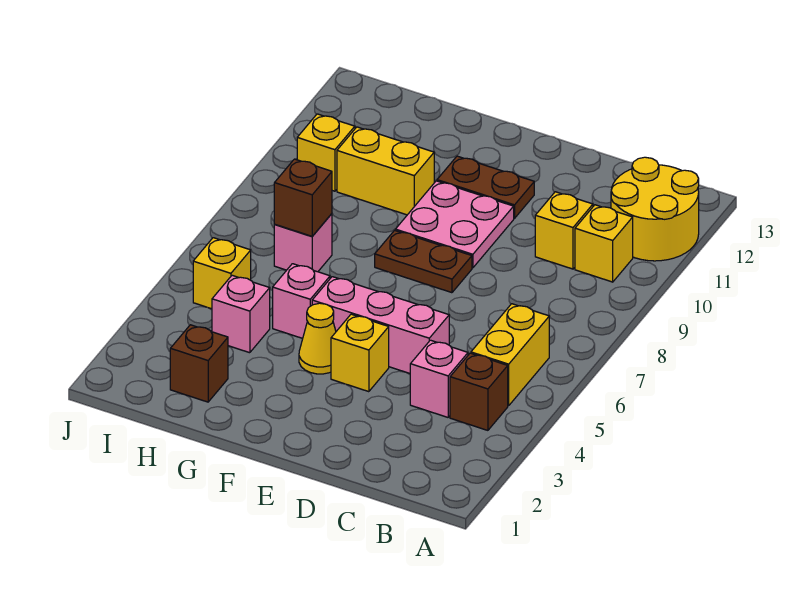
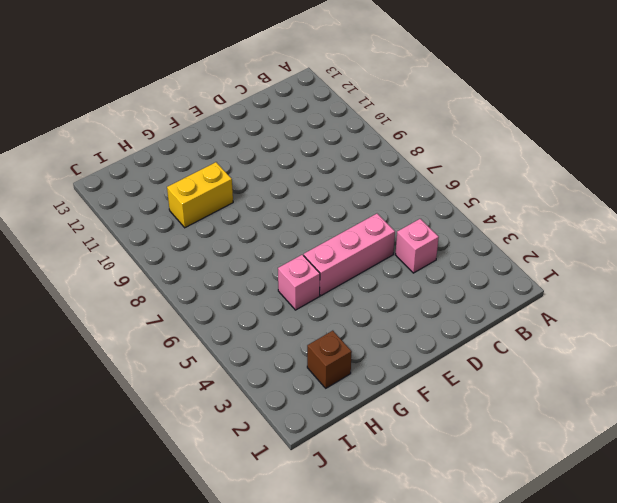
none -> yellow round brick A11:B12 level 1
none -> brown brick B4 level 1
none -> yellow brick B5:B6 level 1

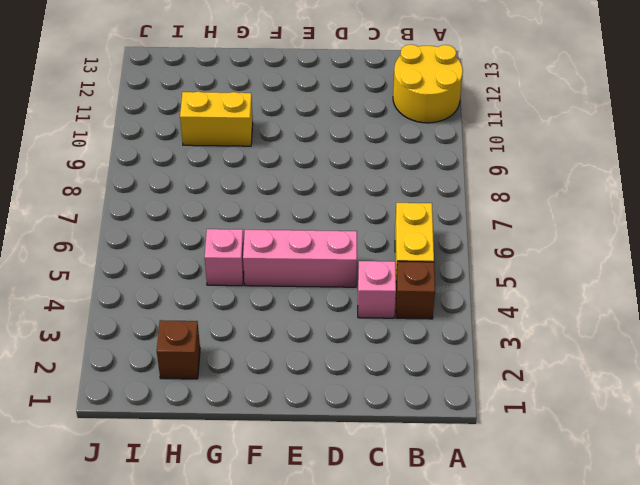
none -> yellow brick B10 level 1
none -> yellow brick C10 level 1
none -> yellow brick E4 level 1

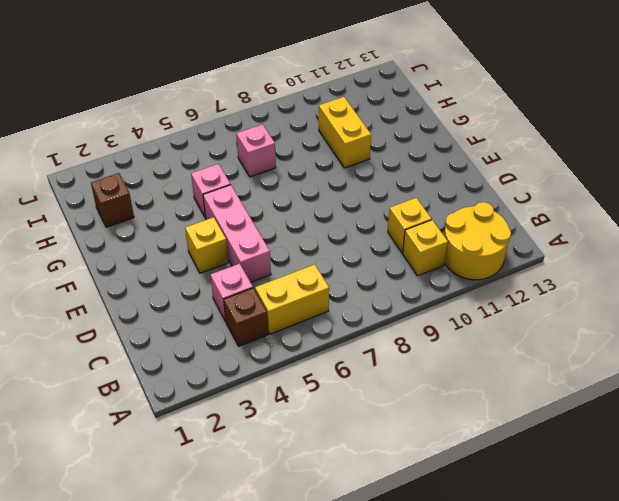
none -> brown plate E8:F8 level 1
none -> pink plate E9:F10 level 1
none -> brown plate E11:F11 level 1

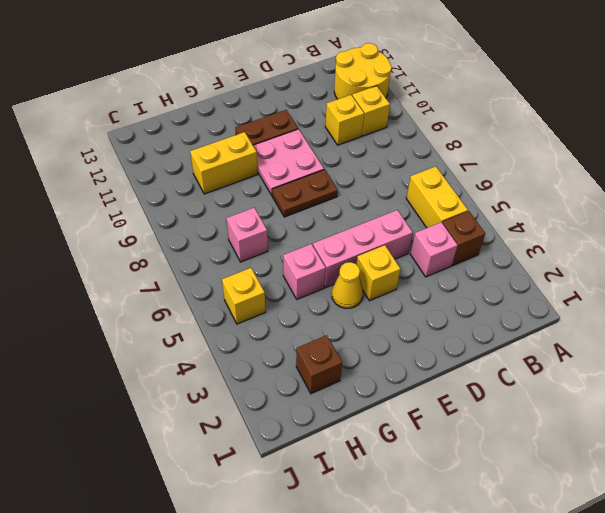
none -> pink brick H4 level 1
none -> yellow brick I10 level 1
none -> brown brick H7 level 2

